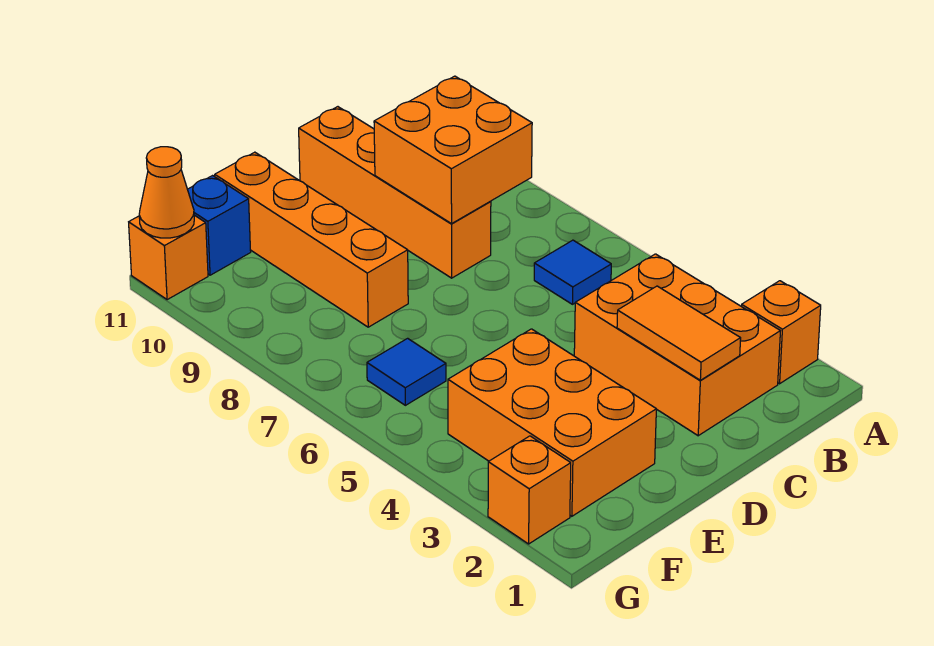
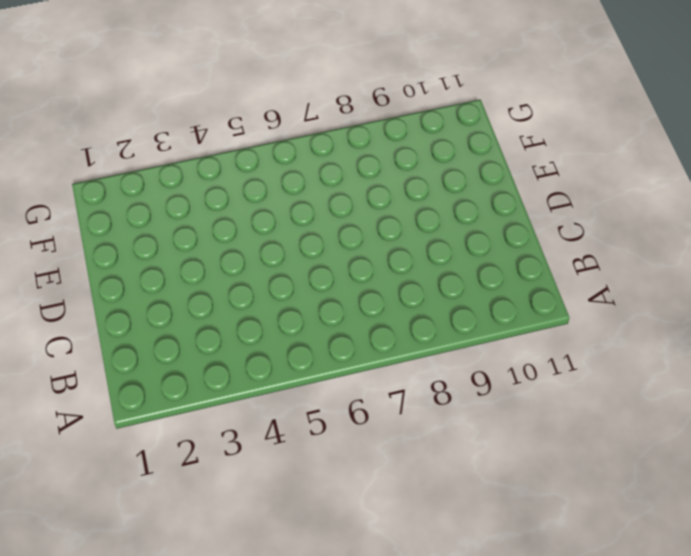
none -> orange brick A2 level 1
none -> orange brick B2:C4 level 1
none -> blue tile B6 level 1

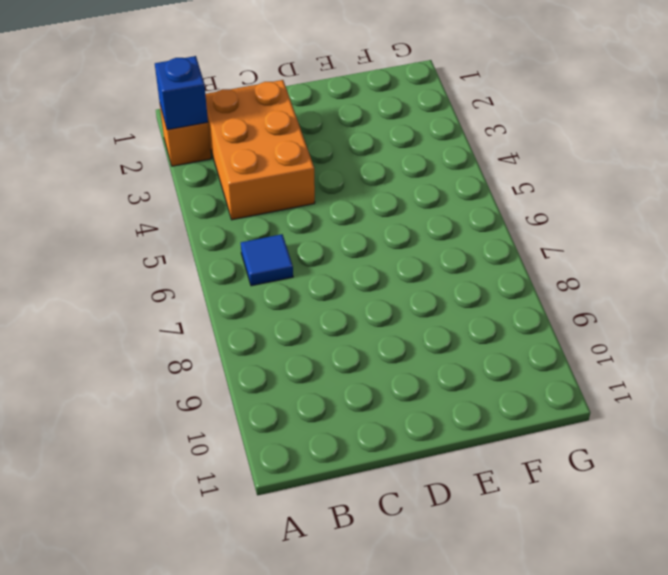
blue brick A2 level 2 -> blue brick F11 level 1
none -> orange brick C8:C11 level 1
none -> orange brick E2:F4 level 1
none -> orange brick E8:E11 level 1

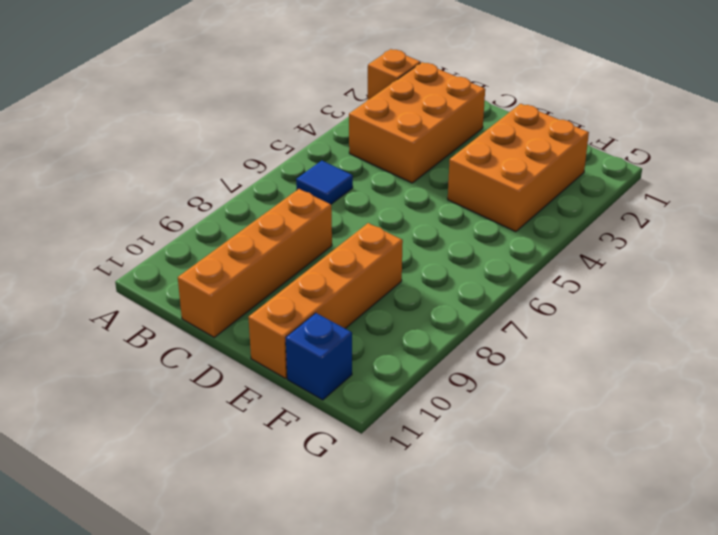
none -> blue tile F6 level 1
none -> orange brick G2 level 1
none -> orange brick G11 level 1

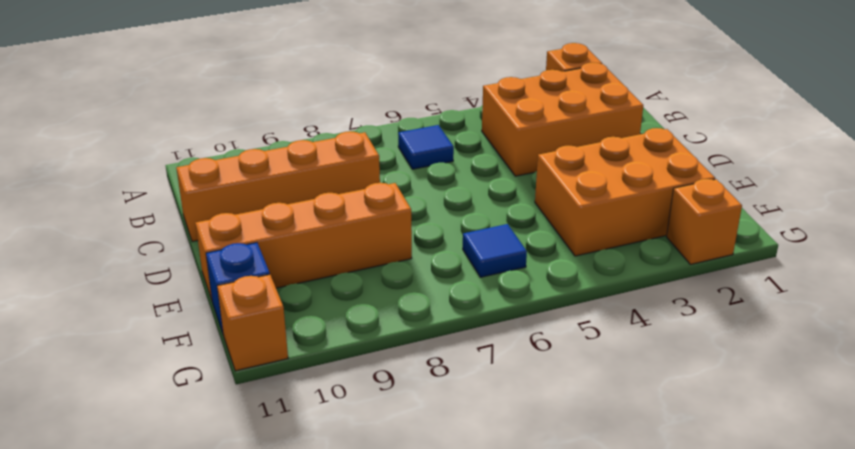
none -> orange brick B8:C9 level 2
none -> orange tile C2:C3 level 2
none -> orange cone G11 level 2

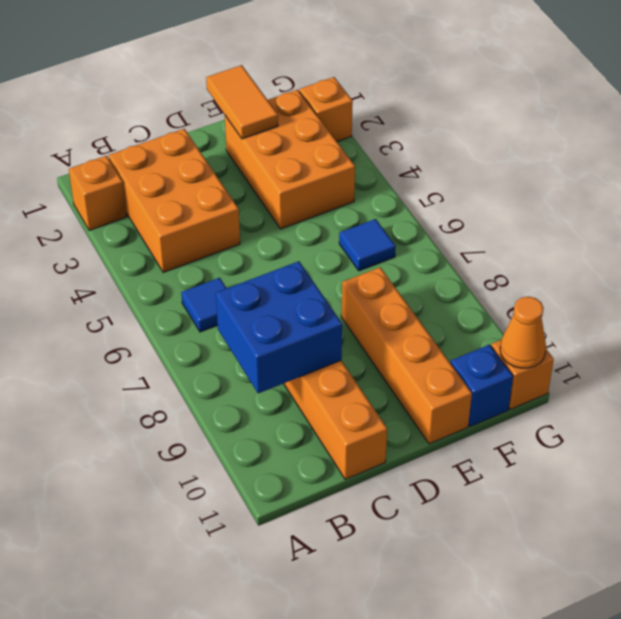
blue brick B8:C9 level 2 -> orange brick B8:C9 level 2
orange tile E1:E2 level 2 -> orange tile C2:C3 level 2

